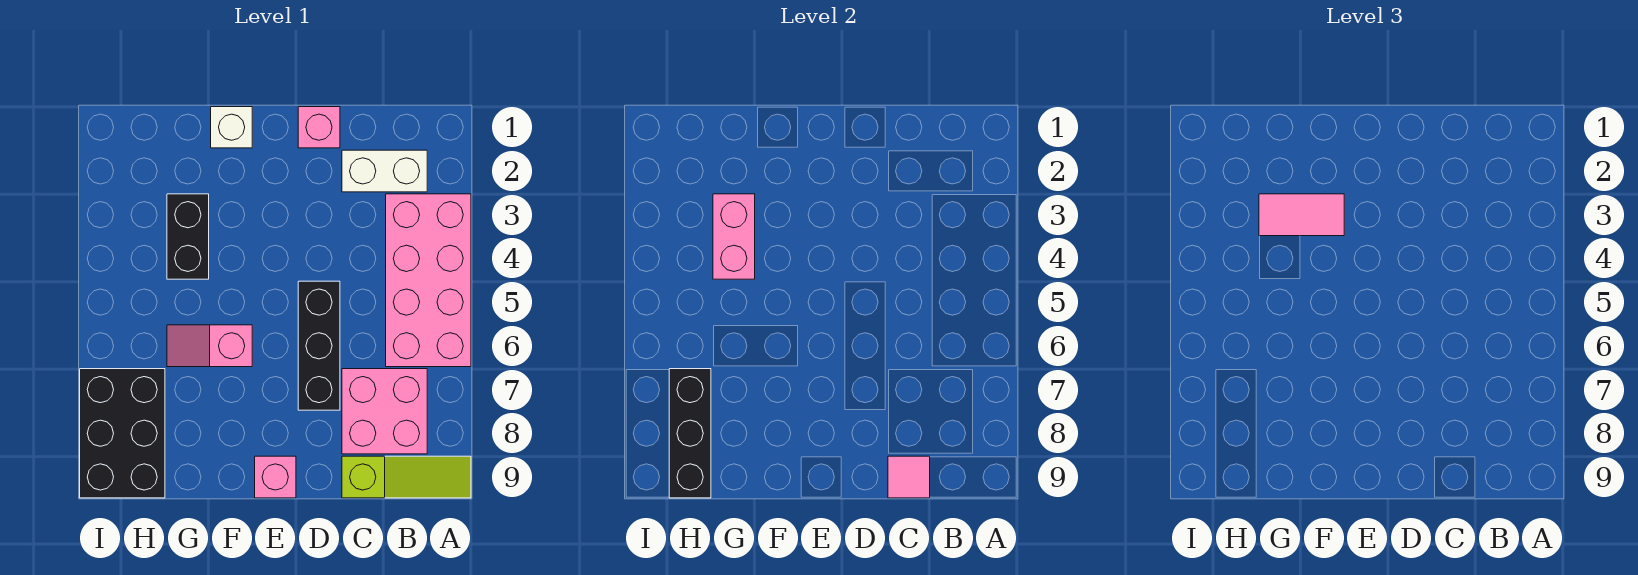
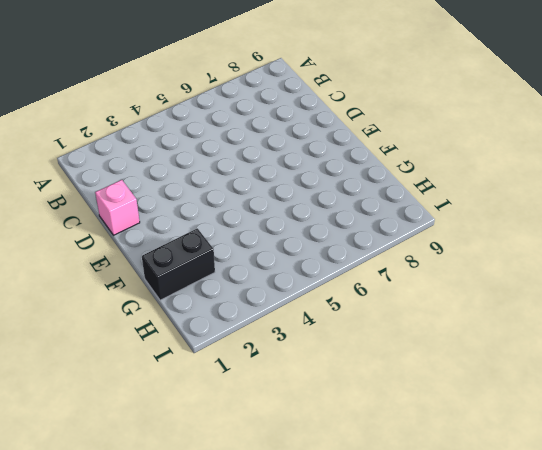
black brick G1:G2 level 1 -> black brick G3:G4 level 1
none -> pink brick A3:B6 level 1
none -> lime slope A9:C9 level 1 top C
none -> white brick B2:C2 level 1

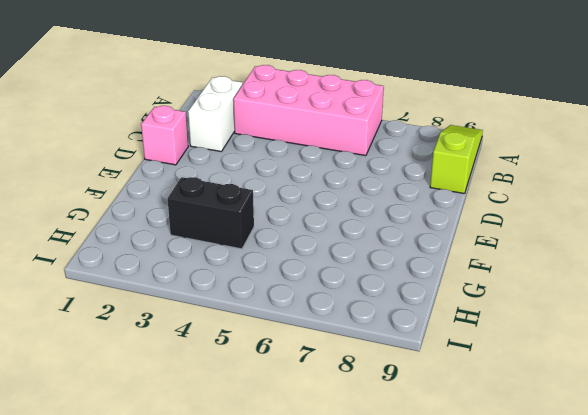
none -> pink brick B7:C8 level 1
none -> black brick D5:D7 level 1
none -> pink brick E9 level 1

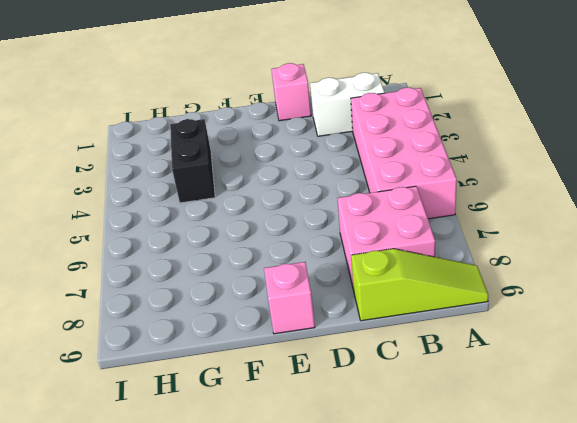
none -> black brick D5:D7 level 1
none -> white brick F1 level 1
none -> pink slope F6:G6 level 1 top F

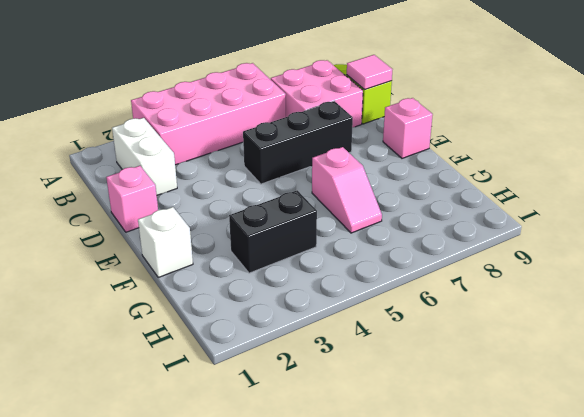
none -> black brick H7:I9 level 1
none -> pink brick G3:G4 level 2
none -> black brick H7:H9 level 2

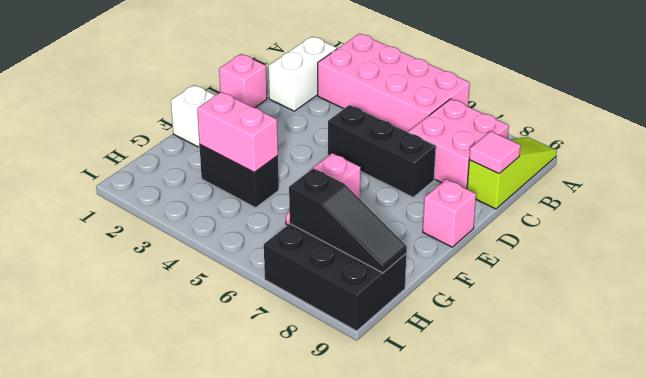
black slope H7:H9 level 2 top 7 -> black brick H7:H9 level 2
none -> pink tile F3:G3 level 3

